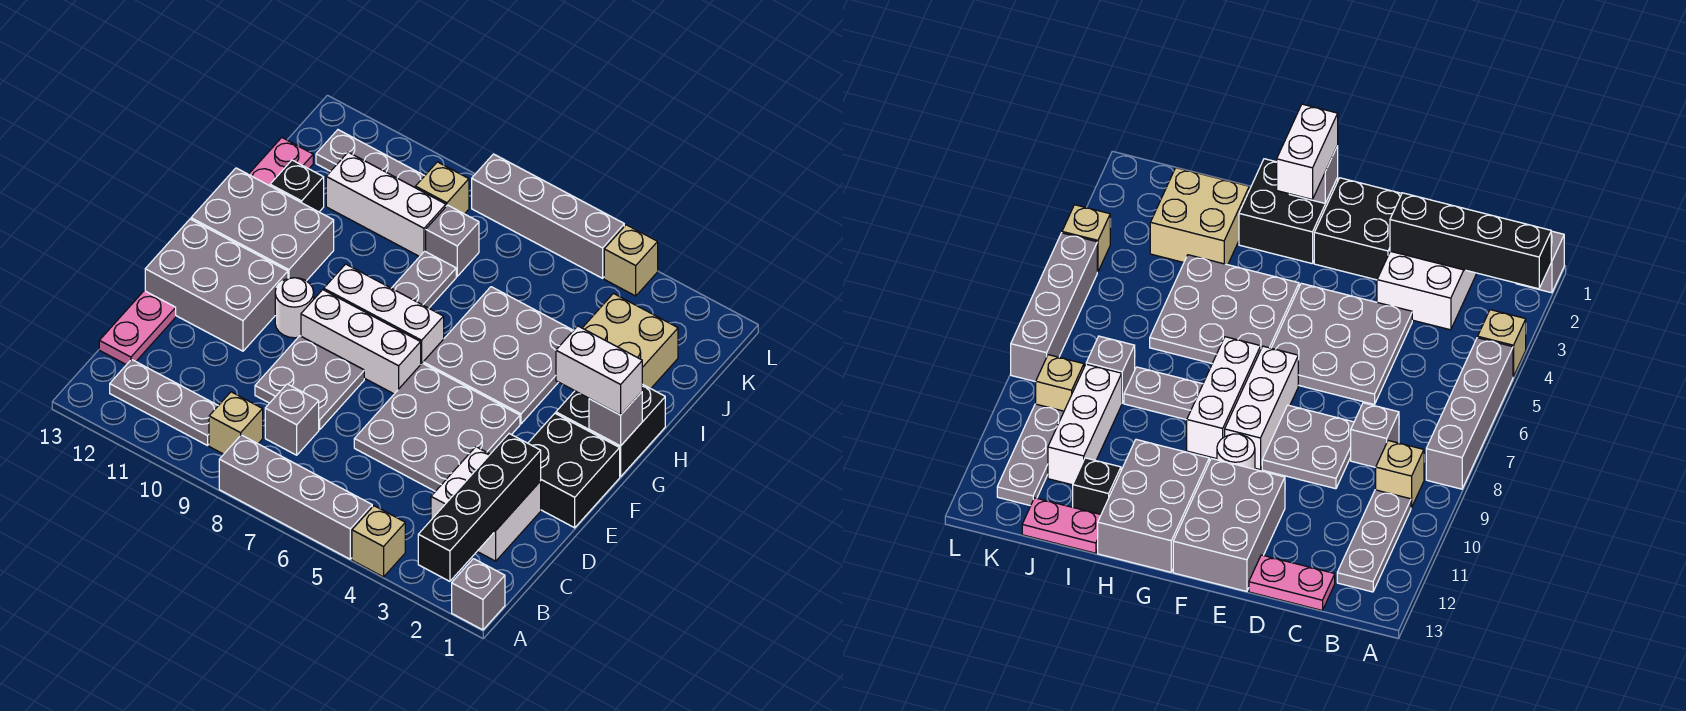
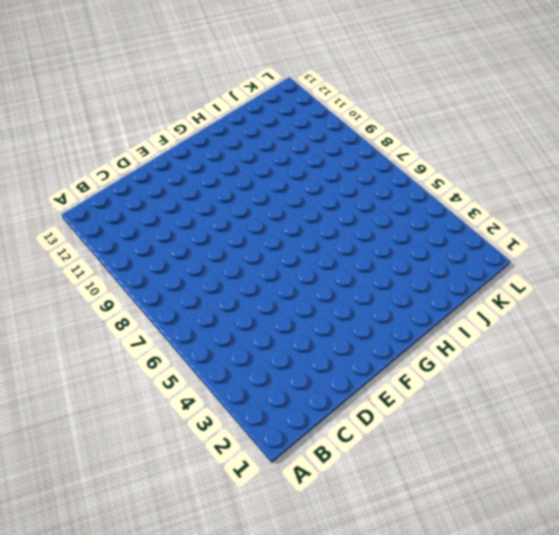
none -> grey brick A1 level 1
none -> tan brick A4 level 1
none -> grey brick A5:A8 level 1
none -> tan brick B9 level 1

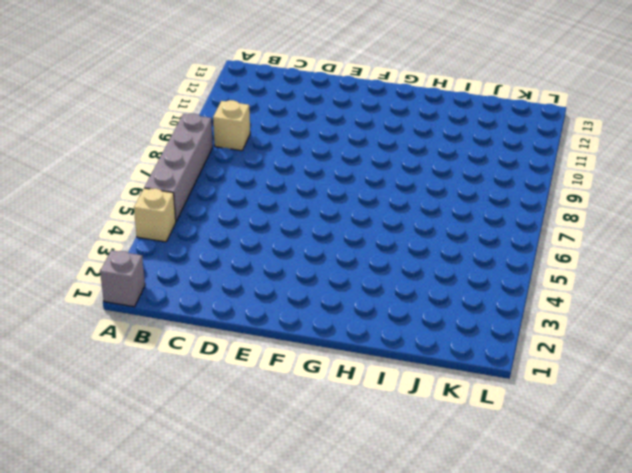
none -> grey plate B10:B12 level 1
none -> white brick C2:D3 level 1
none -> grey brick C8 level 1
none -> pink plate C13:D13 level 1

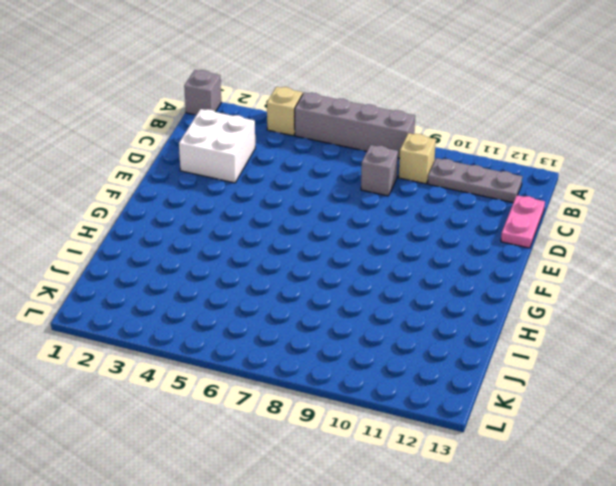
none -> grey plate D4:F6 level 1
none -> grey plate D8:E9 level 1
none -> black brick E1:F2 level 1
none -> grey brick E11:F13 level 1

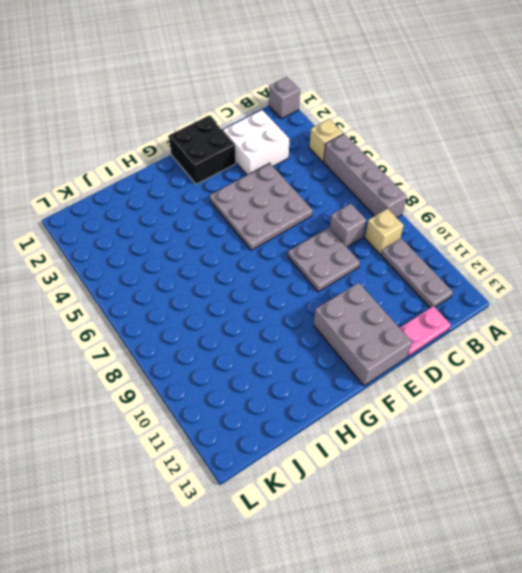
none -> white brick F7:F9 level 1
none -> white round brick F10 level 1
none -> black brick G1:H2 level 1
none -> grey plate G4:I6 level 1

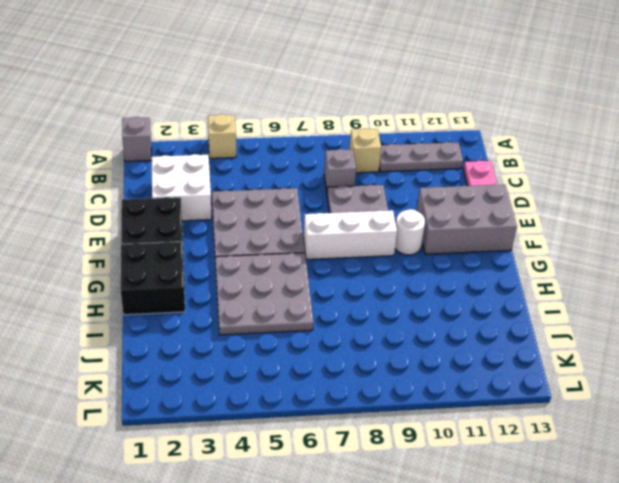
none -> grey brick A5:A8 level 1
none -> white brick G7:G9 level 1
none -> grey brick G11:H13 level 1
none -> grey plate H8:I8 level 1

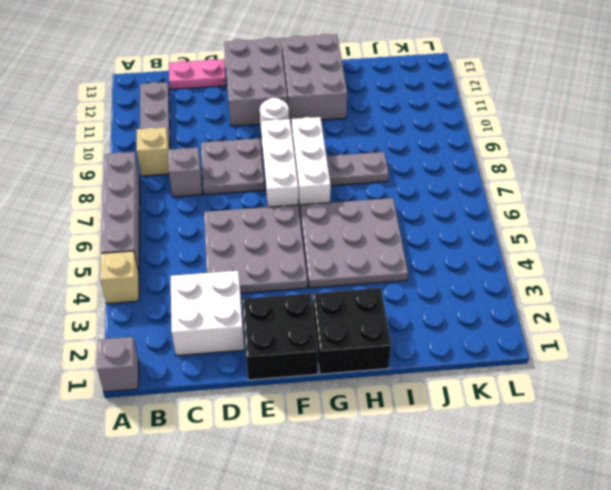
none -> tan brick I2:J3 level 1
none -> black brick I12 level 1
none -> pink plate I13:J13 level 1
none -> grey brick J8 level 1

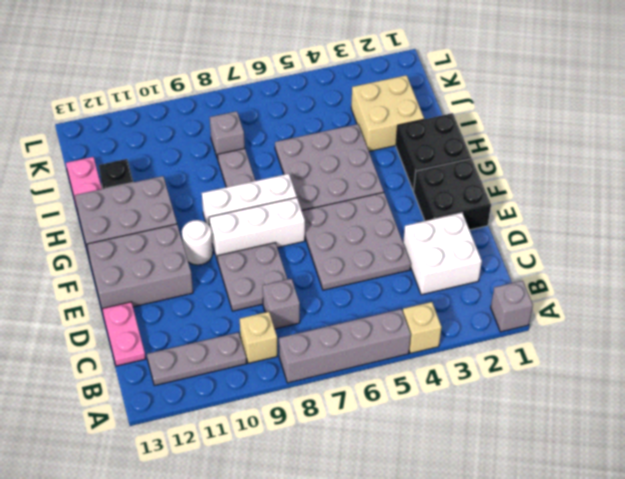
none -> white brick J9:J11 level 1
none -> tan brick K9 level 1
none -> grey plate K10:K12 level 1
none -> tan brick L4 level 1

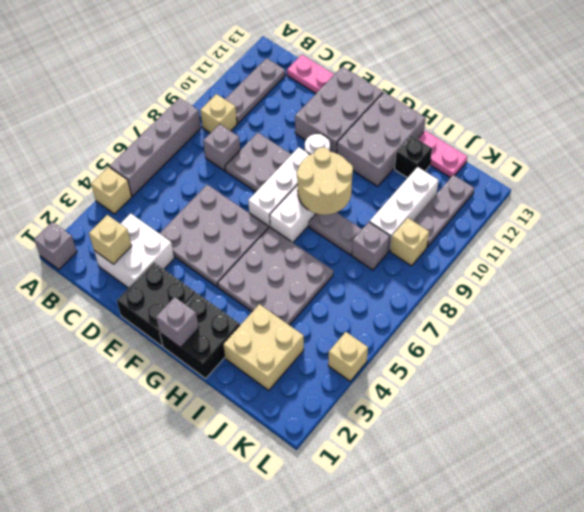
tan brick C2 level 2 -> black brick A2:D2 level 2
tan round brick G8:H9 level 2 -> none
none -> grey brick L5:L8 level 1
none -> white brick G1:G2 level 3

